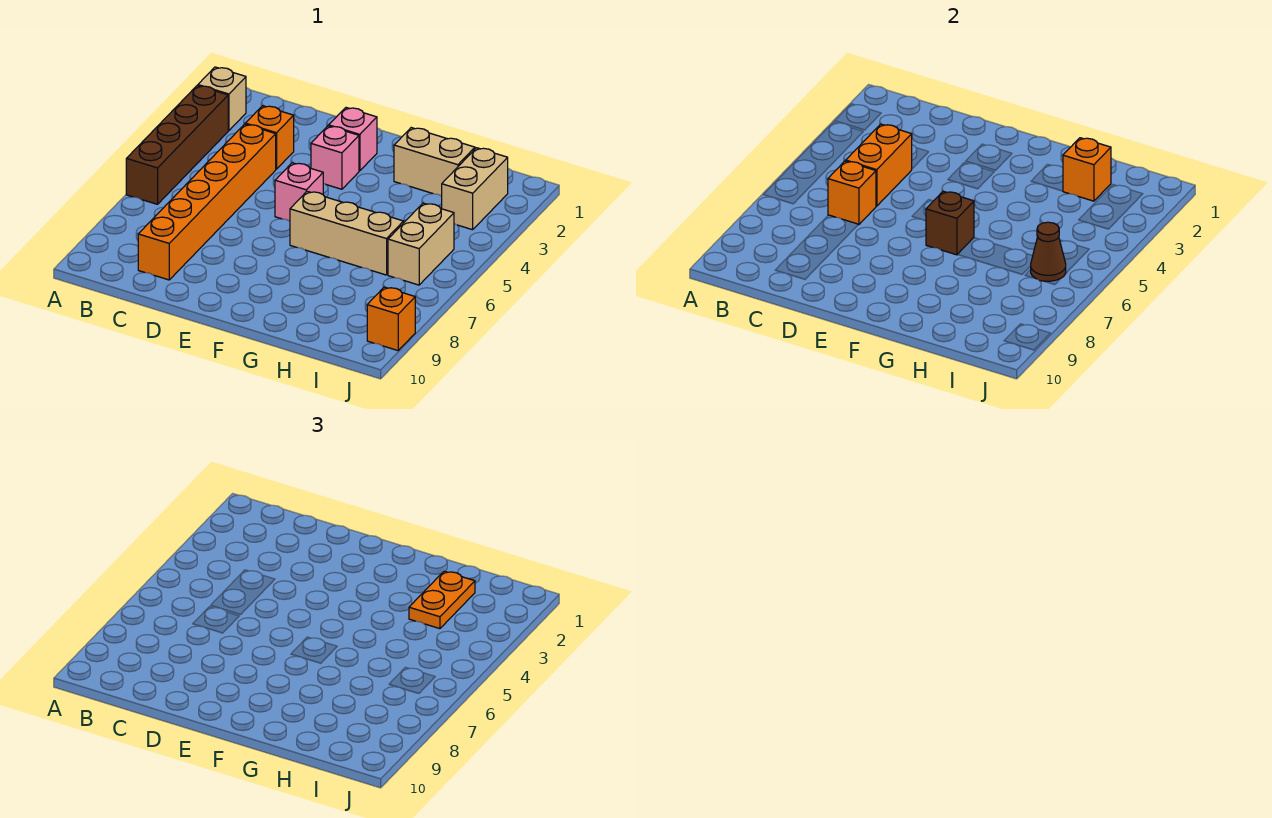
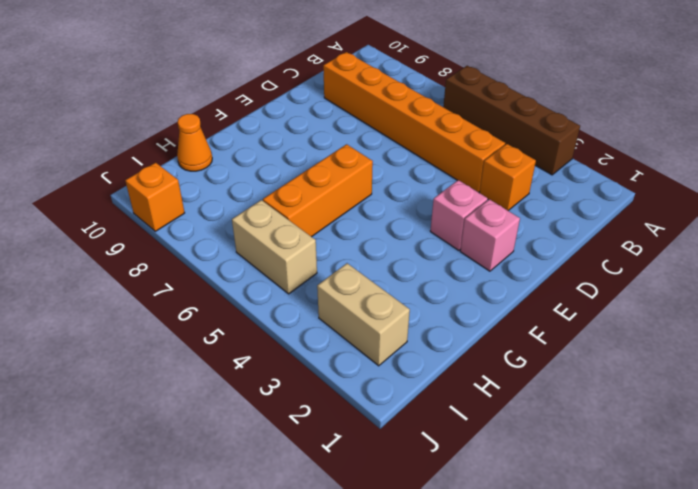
orange brick F6:H6 level 1 -> tan brick F6:H6 level 1
orange cone H10 level 1 -> none
none -> tan brick A2 level 1
none -> pink brick E5 level 1
none -> tan brick G2:H2 level 1

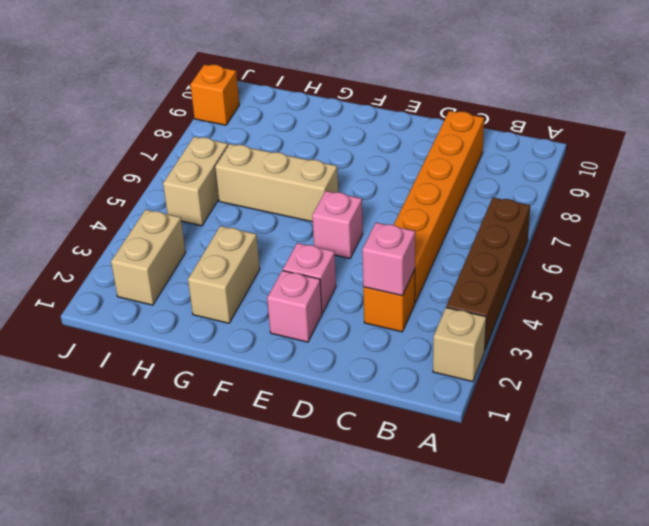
pink brick C3 level 2 -> none
tan brick G2:G3 level 1 -> tan brick G2:H2 level 1
none -> orange brick C4:C5 level 2
none -> orange brick C6 level 2
none -> brown brick F6 level 2

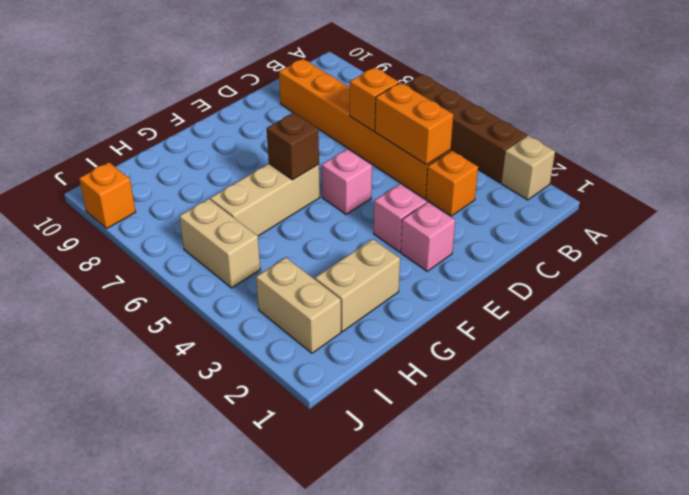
none -> orange brick H2 level 2
none -> brown cone I6 level 2
none -> orange plate H2:H3 level 3

